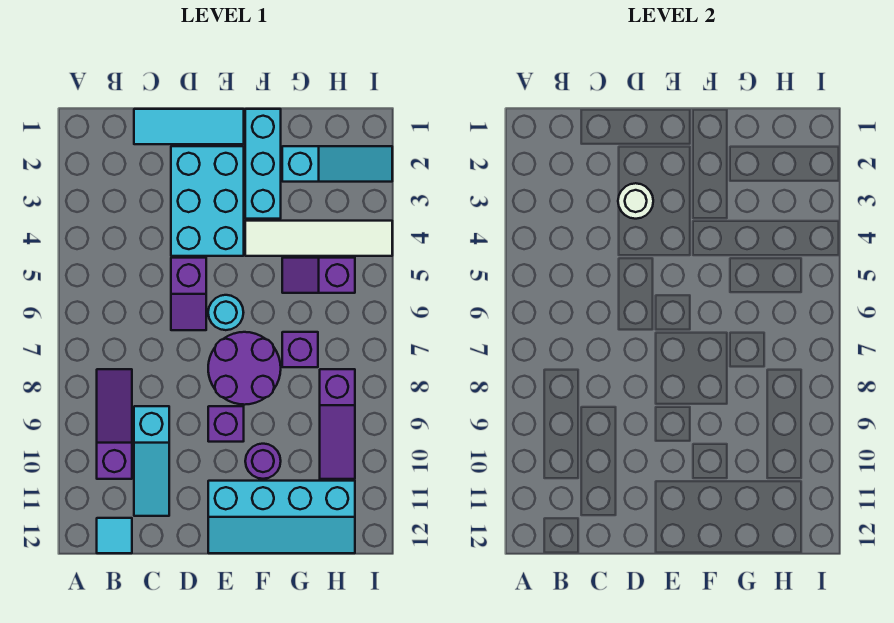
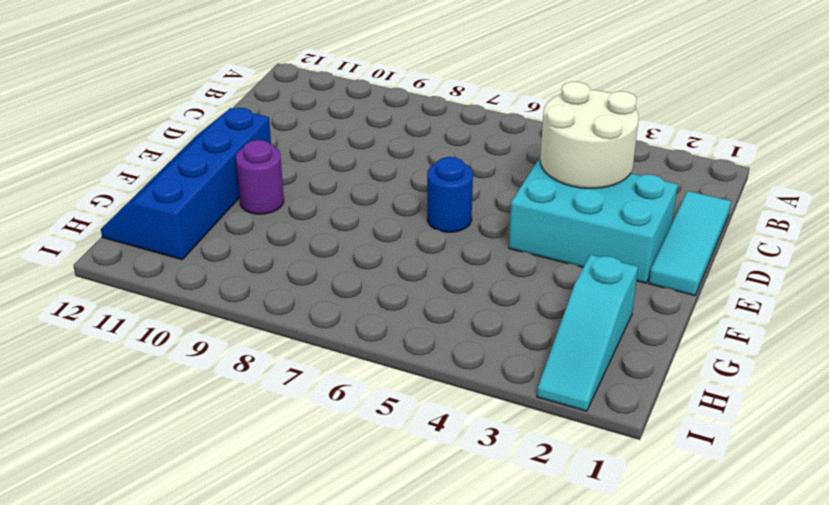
white round brick C3:D4 level 2 -> white round brick D3 level 2
blue round brick E6 level 1 -> cyan round brick E6 level 1
blue slope E11:H12 level 1 top 11 -> cyan slope E11:H12 level 1 top 11
none -> purple slope B8:B10 level 1 top 10
none -> cyan tile B12 level 1
none -> cyan slope C9:C11 level 1 top 9

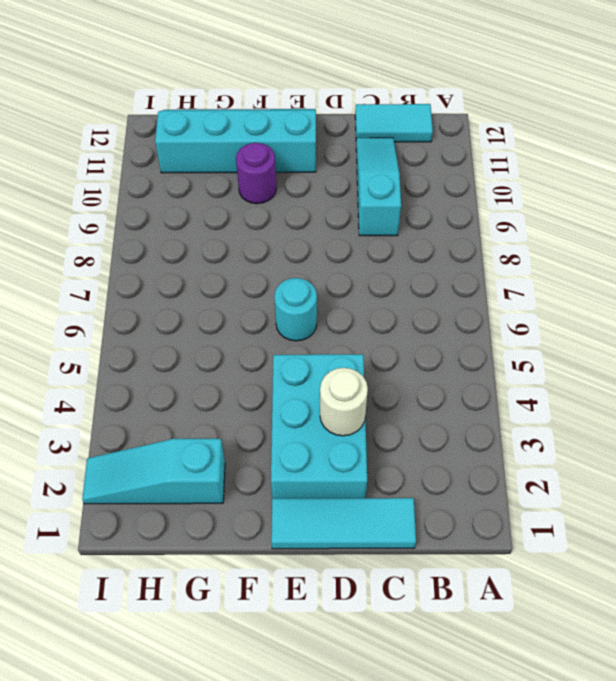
cyan tile B12:C12 level 1 -> cyan tile B12 level 1
none -> purple slope B8:B10 level 1 top 10
none -> purple slope D5:D6 level 1 top 5
none -> purple round brick E7:F8 level 1

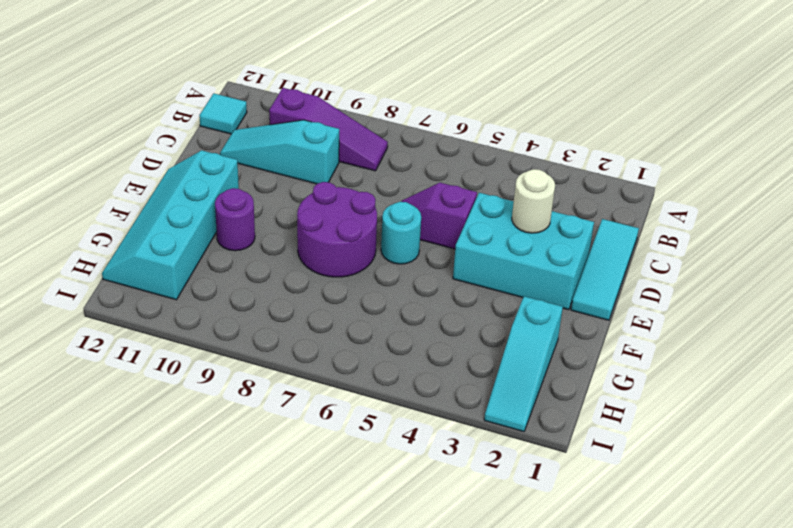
none -> purple brick E9 level 1
none -> cyan brick F1:F3 level 1
none -> white tile F4:I4 level 1

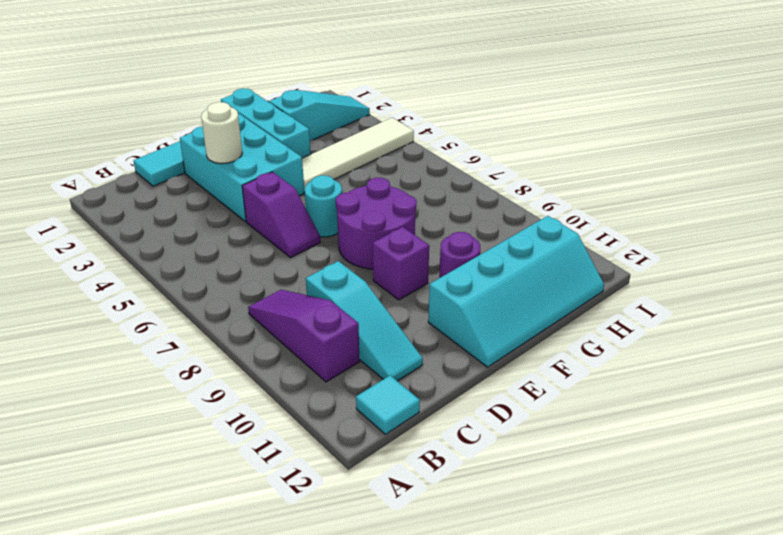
none -> purple slope G5:H5 level 1 top H
none -> purple brick G7 level 1
none -> purple slope H8:H10 level 1 top 8

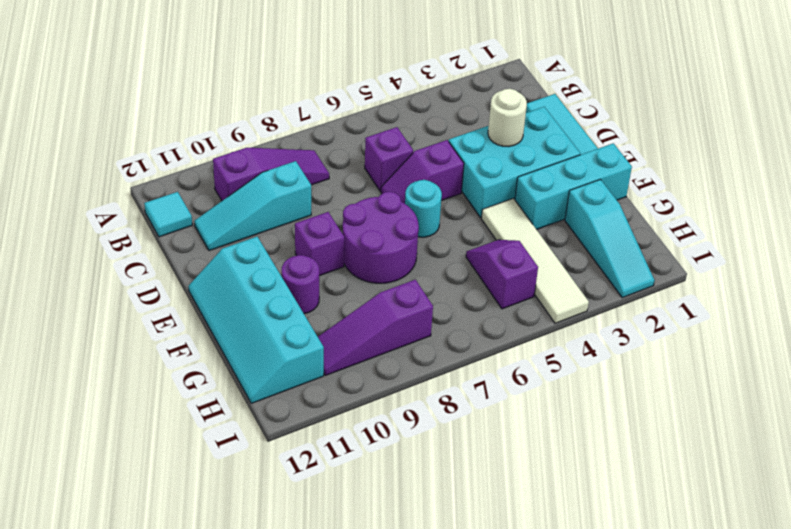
purple brick C6 level 1 -> purple brick G7 level 1

